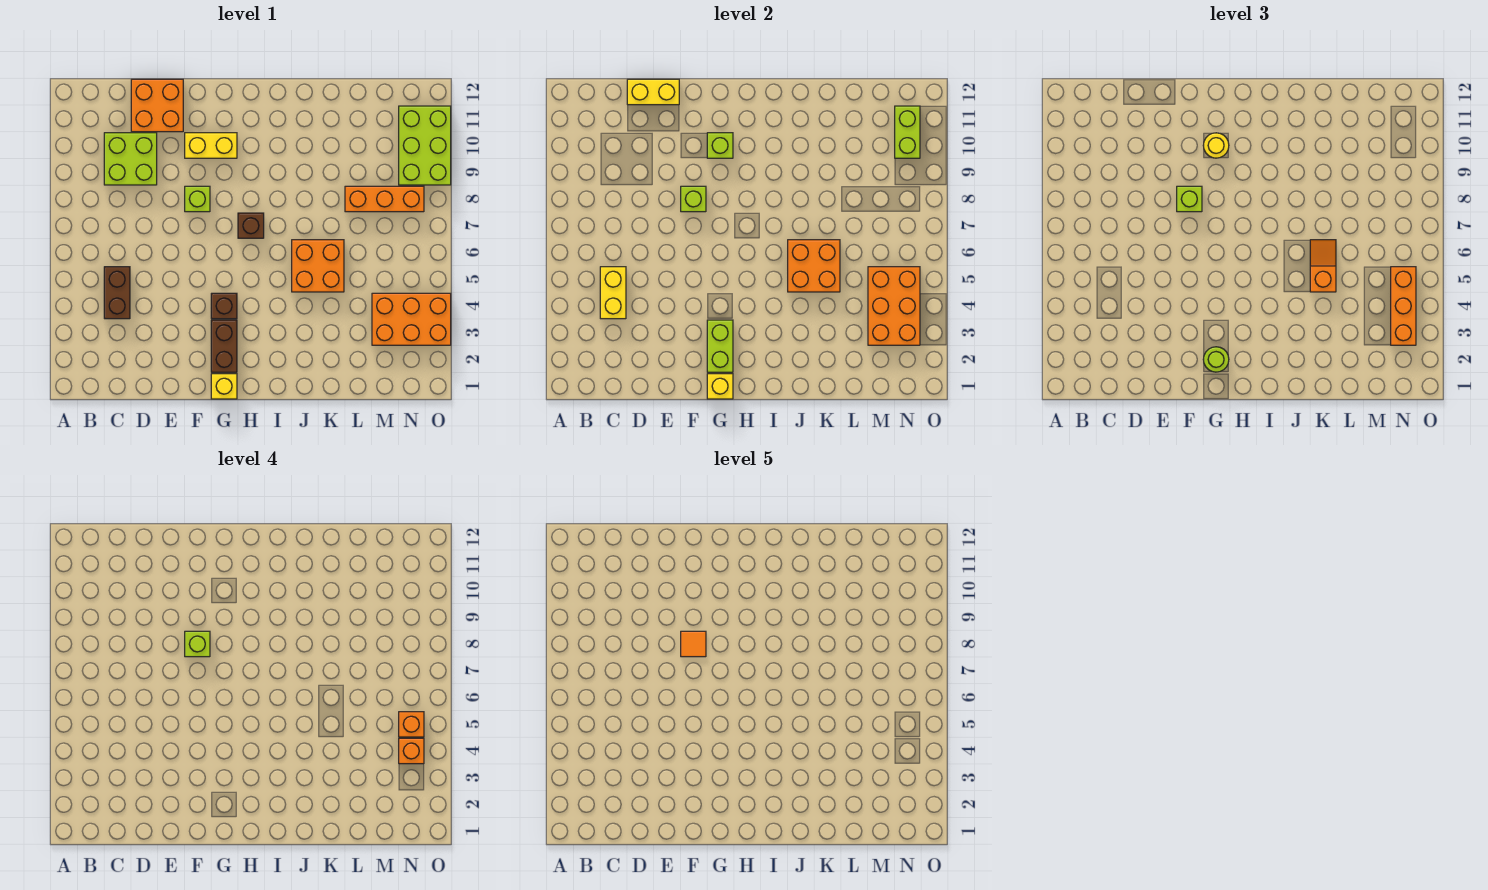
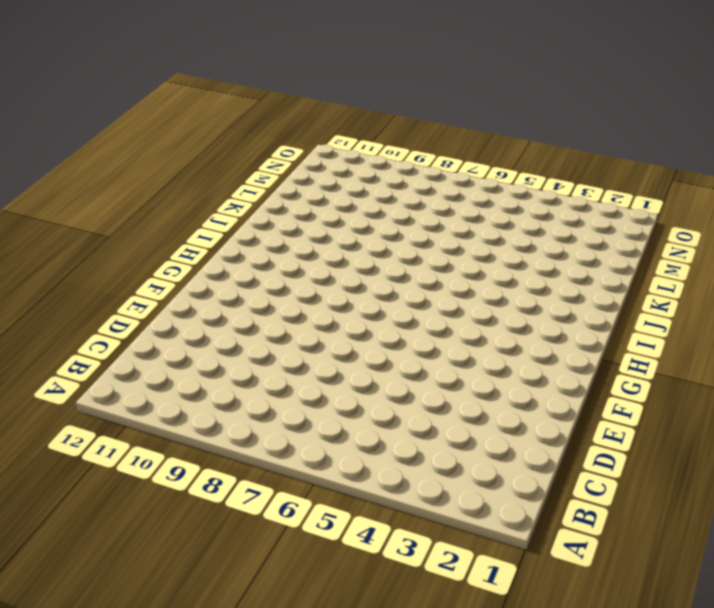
none -> brown brick C4:C5 level 1
none -> lime brick C9:D10 level 1
none -> orange brick D11:E12 level 1
none -> lime brick F8 level 1

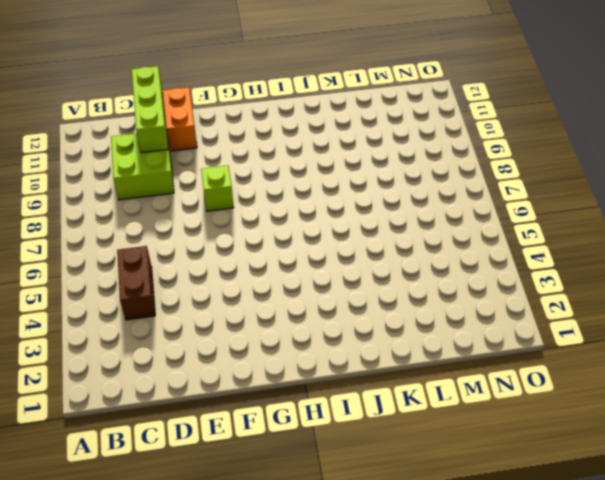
lime brick D10:D12 level 2 -> yellow brick D12:E12 level 2
none -> yellow brick F10:G10 level 1
none -> yellow brick G1 level 1
none -> brown brick G2:G3 level 1
none -> brown brick G4 level 1

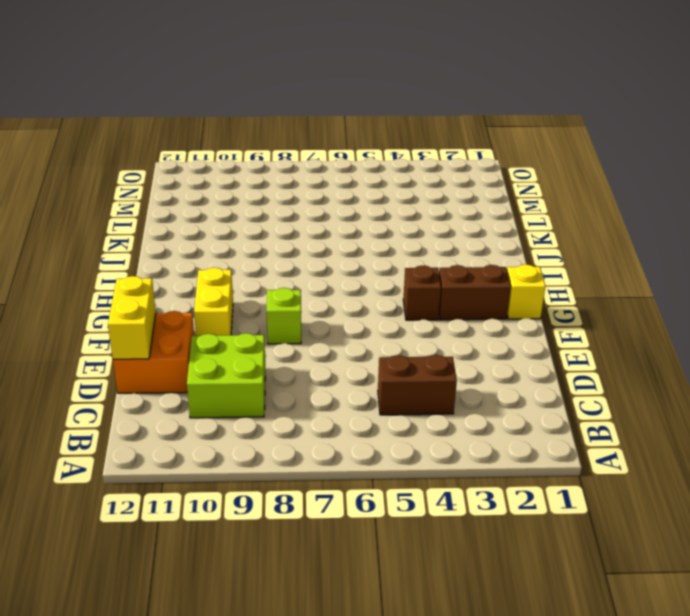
none -> brown brick H7 level 1
none -> orange brick J5:K6 level 1
none -> orange brick L8:N8 level 1
none -> orange brick M3:O4 level 1

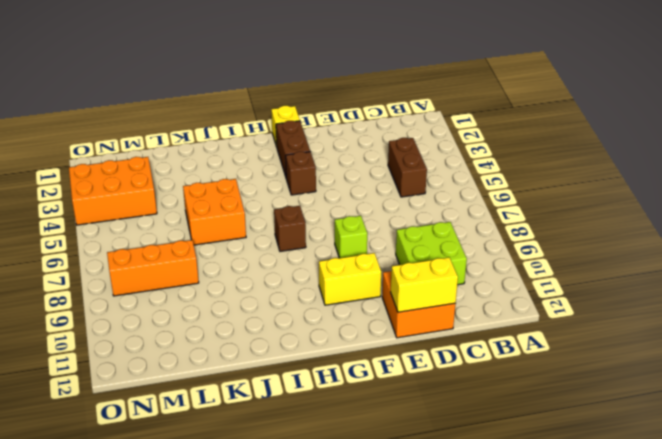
none -> lime brick N9:O11 level 1
none -> yellow brick C4:C5 level 2
none -> lime brick F8 level 2
none -> yellow brick G1 level 2

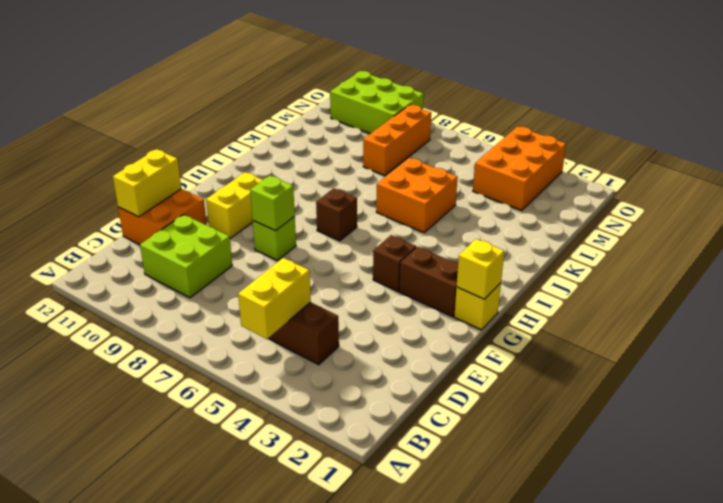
yellow brick B5:C5 level 2 -> yellow brick C4:C5 level 2
none -> lime brick G2:G3 level 2
none -> lime brick G10 level 2
none -> orange brick J5:K6 level 2
none -> orange brick M3:N5 level 2

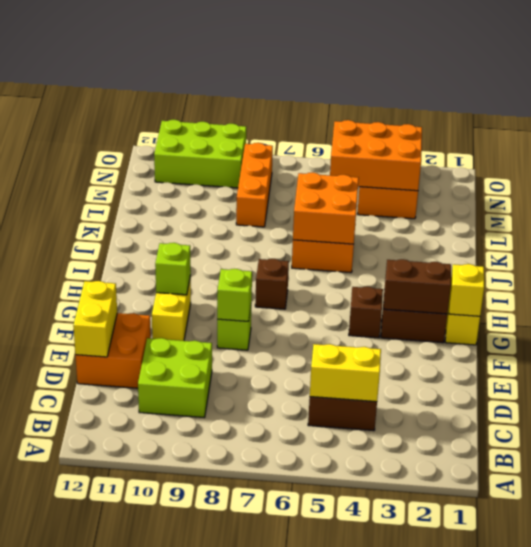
brown brick G2:G3 level 2 -> lime brick G2:G3 level 2
none -> lime brick N10:N11 level 2
none -> lime brick F8 level 3
none -> lime round brick G2 level 3
none -> yellow round brick G10 level 3

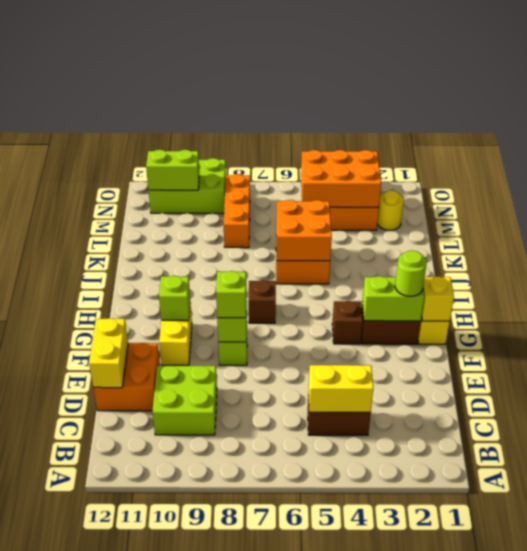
yellow round brick M2 level 1 -> yellow round brick G10 level 3
none -> orange slope K5:K6 level 3 top 5
none -> orange brick N3:N5 level 3
none -> lime brick F8 level 4
none -> orange brick N4 level 4

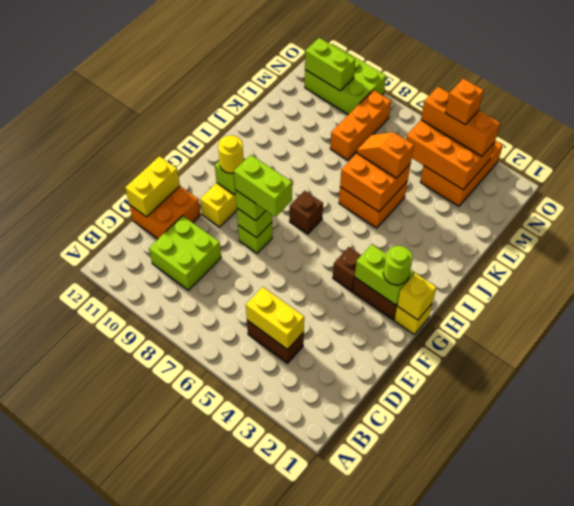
lime brick F7:F8 level 4 -> lime brick F8 level 4
none -> orange brick N5 level 4
none -> orange tile F8 level 5

